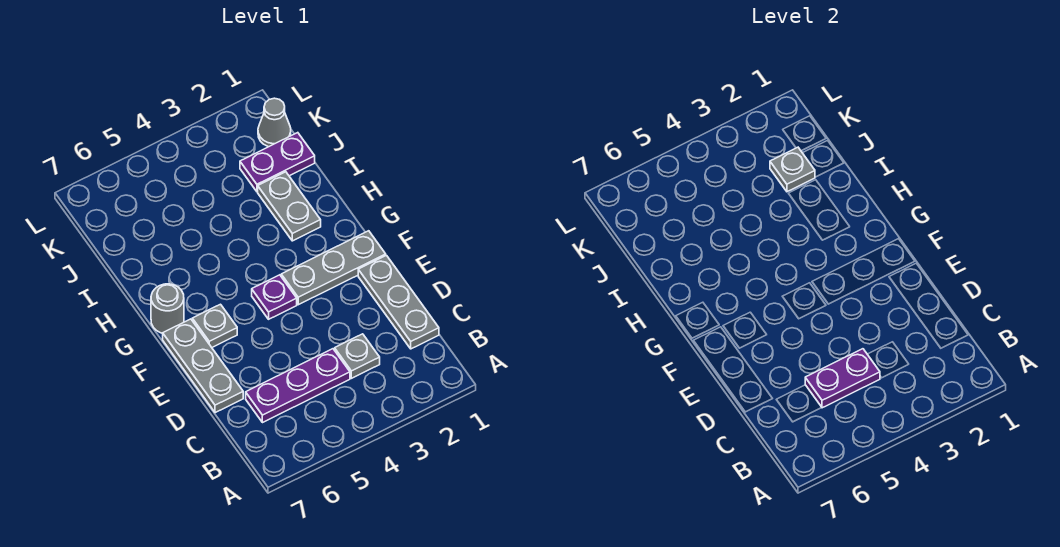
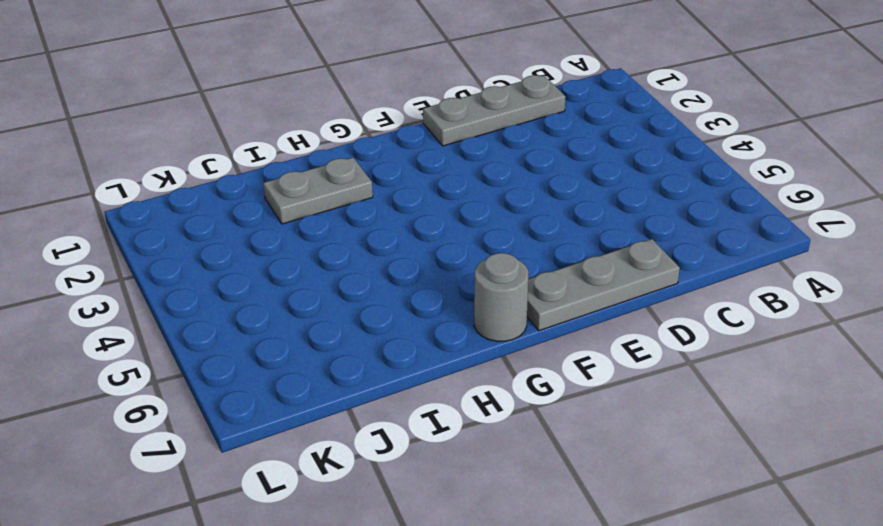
none -> grey plate C3 level 1
none -> purple plate C4:C6 level 1
none -> grey plate F1:F3 level 1

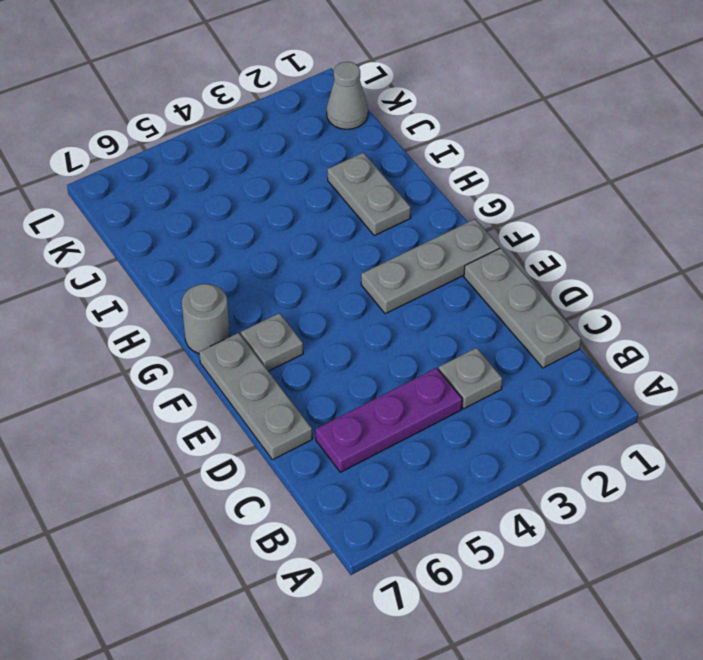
none -> purple plate F4 level 1
none -> purple plate J1:J2 level 1
none -> purple plate C4:C5 level 2

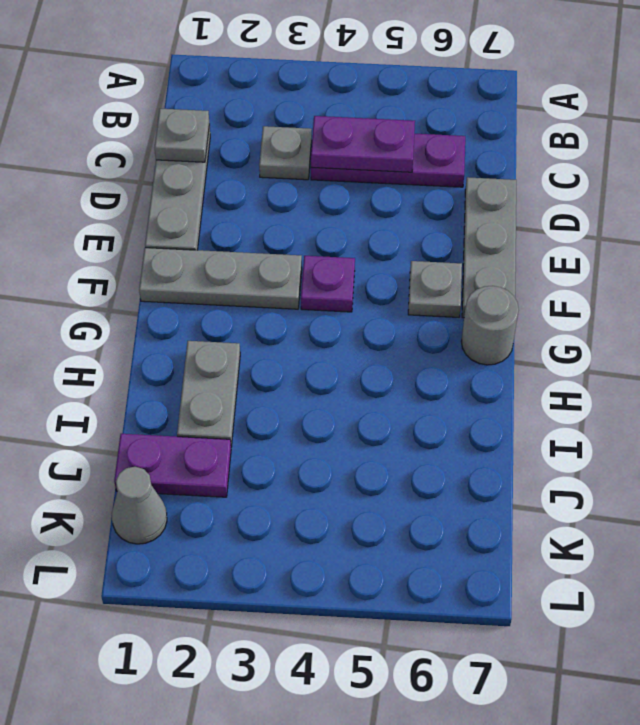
grey plate C1 level 2 -> grey plate J2 level 2

